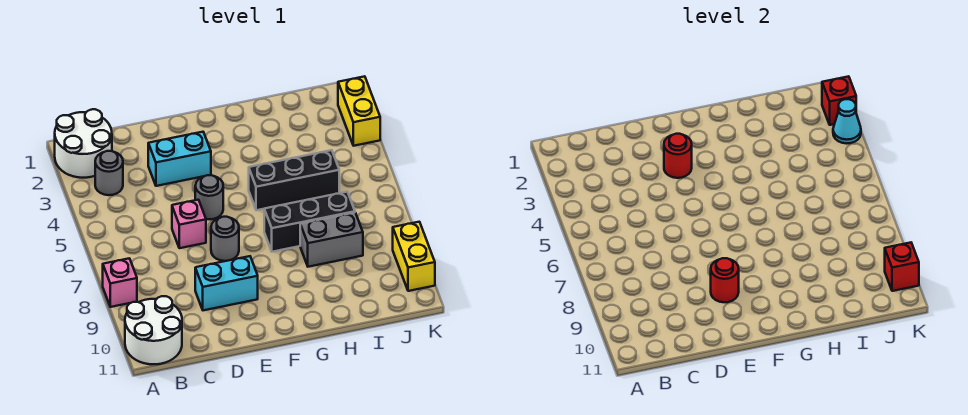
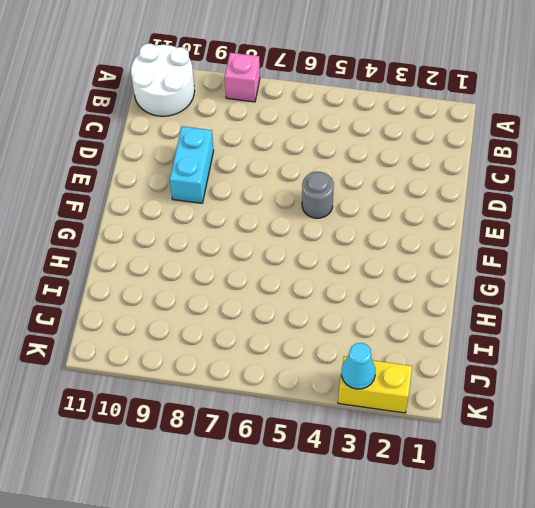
none -> white round brick A1:B2 level 1
none -> grey round brick B3 level 1
none -> cyan brick D3:E3 level 1

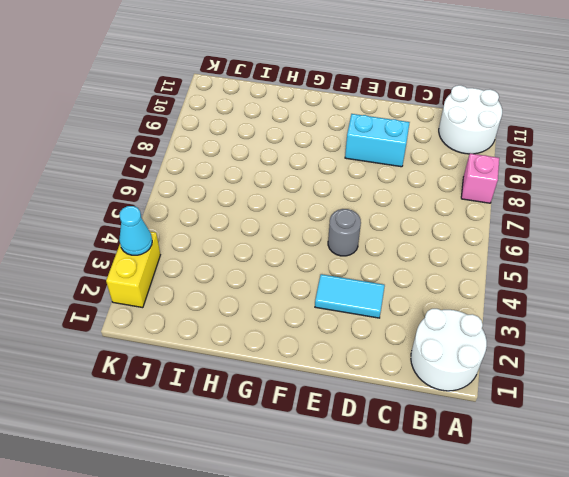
cyan tile D3:E3 level 1 -> cyan brick D3:E3 level 1
none -> grey round brick B3 level 1
none -> pink brick D6 level 1
none -> grey round brick E7 level 1

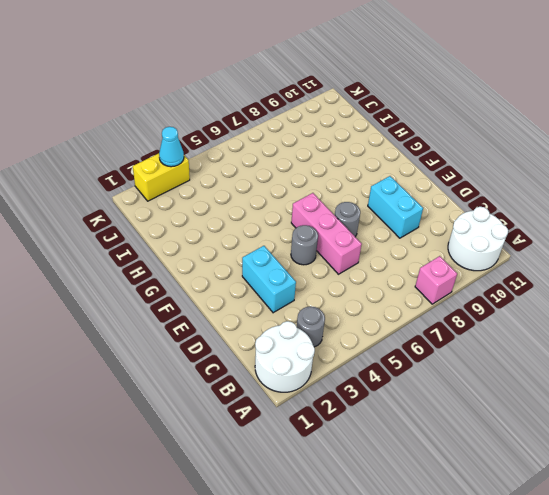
pink brick D6:F6 level 1 -> pink brick D6 level 1
none -> black brick G5:I5 level 1
none -> black brick G7:I7 level 1
none -> grey brick H8:I8 level 1

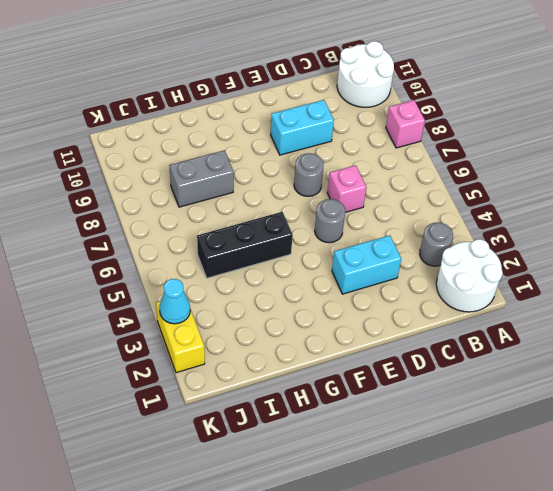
none -> black brick G7:I7 level 1
none -> yellow brick K9:K10 level 1
none -> red round brick E3 level 2

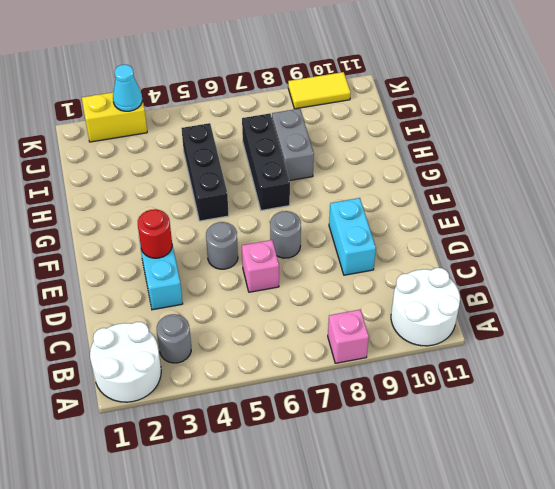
yellow tile K9:K10 level 1 -> yellow brick K9:K10 level 1
none -> red round brick E9 level 2
none -> red brick K2 level 2
none -> red brick K10 level 2

